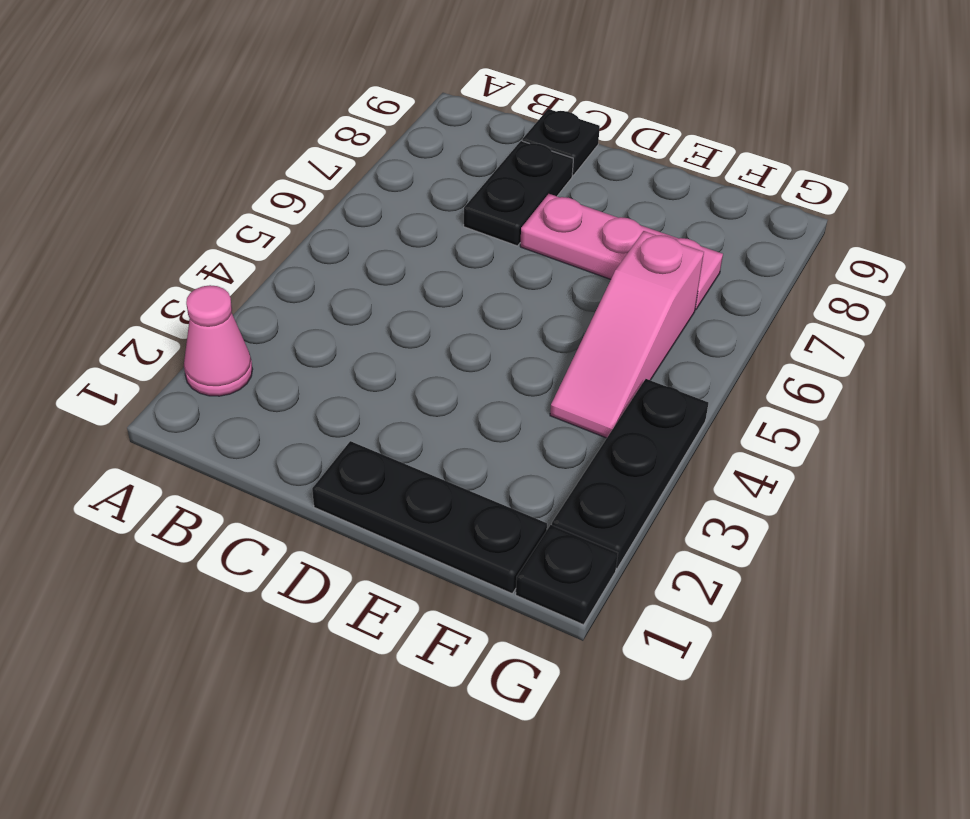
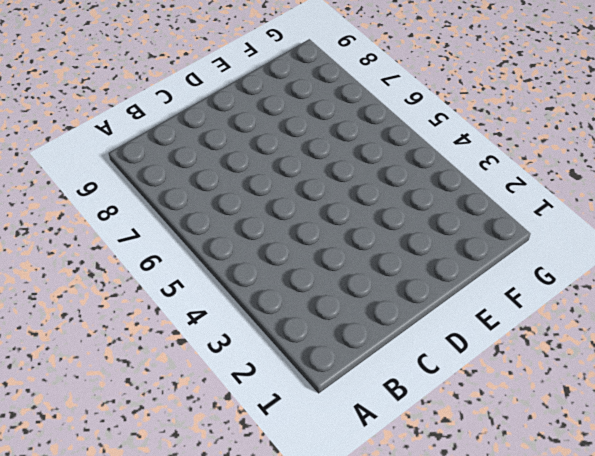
none -> pink cone A2 level 1
none -> black plate C7:C8 level 1

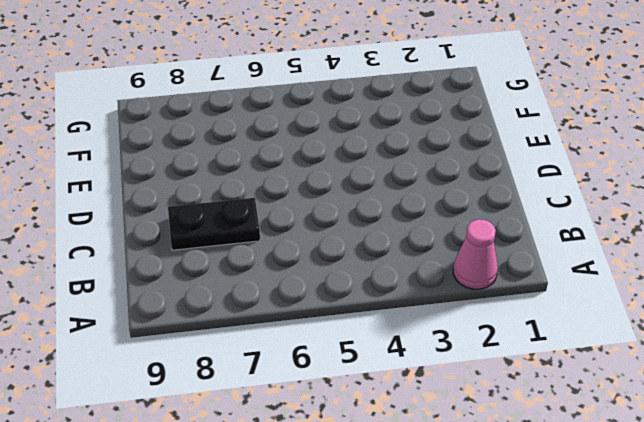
none -> black plate C9 level 1
none -> black plate D1:F1 level 1

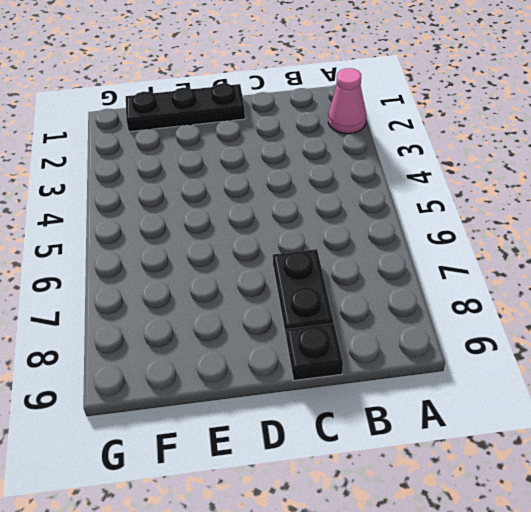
none -> pink plate D7:F7 level 1
none -> pink slope F4:F6 level 1 top 6

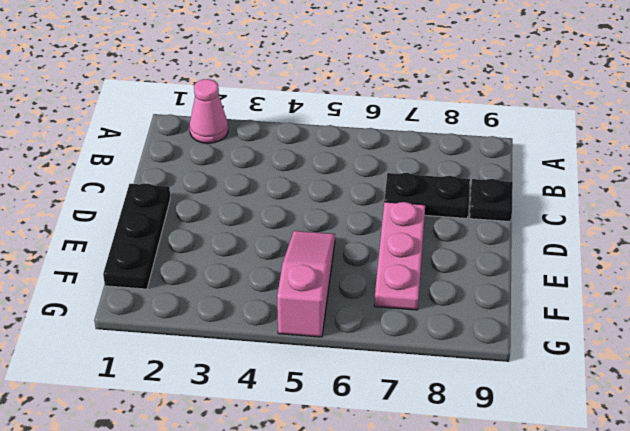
pink slope E5:G5 level 1 top G -> pink slope F4:F6 level 1 top 6
none -> black plate G1 level 1
none -> black plate G2:G4 level 1

